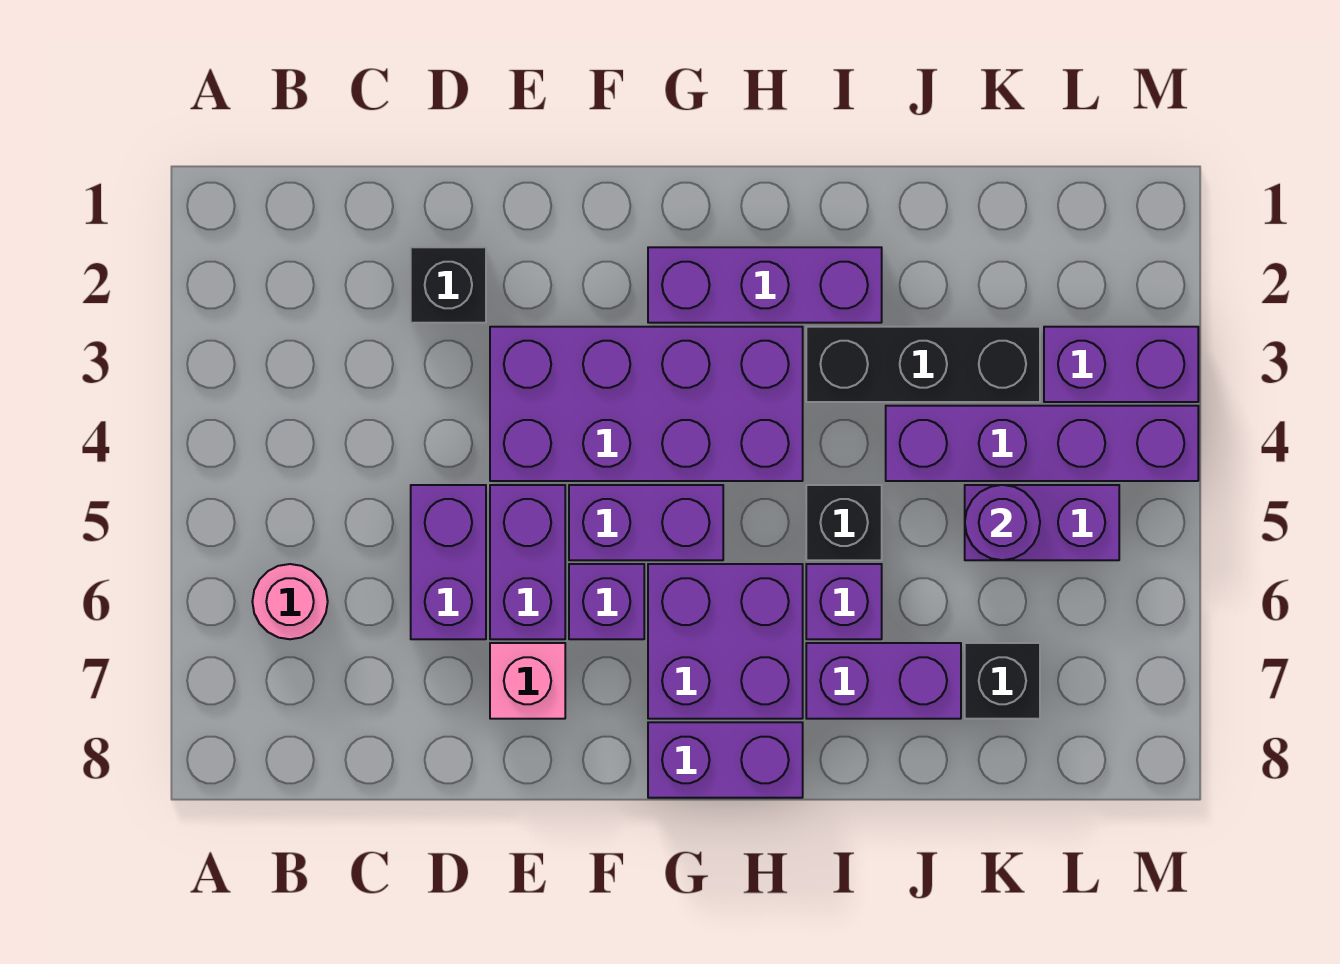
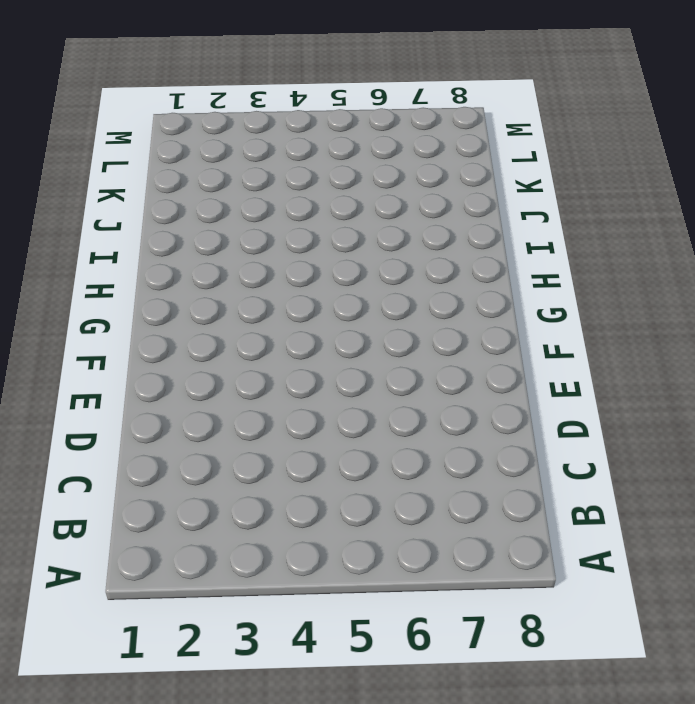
none -> pink round brick B6 level 1
none -> black brick D2 level 1
none -> purple brick D5:D6 level 1

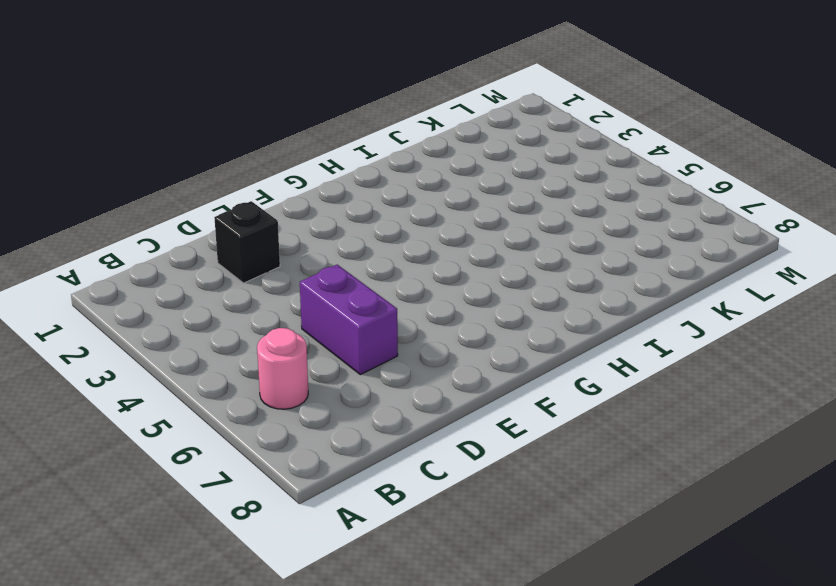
none -> purple brick E3:H4 level 1
none -> purple brick E5:E6 level 1
none -> pink brick E7 level 1

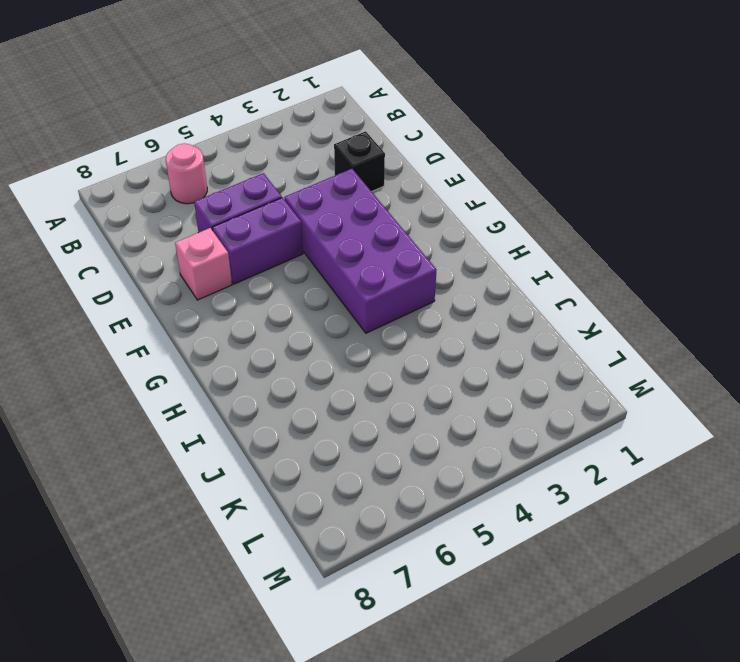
none -> purple brick F5:G5 level 1
none -> purple brick F6 level 1
none -> purple brick G2:I2 level 1

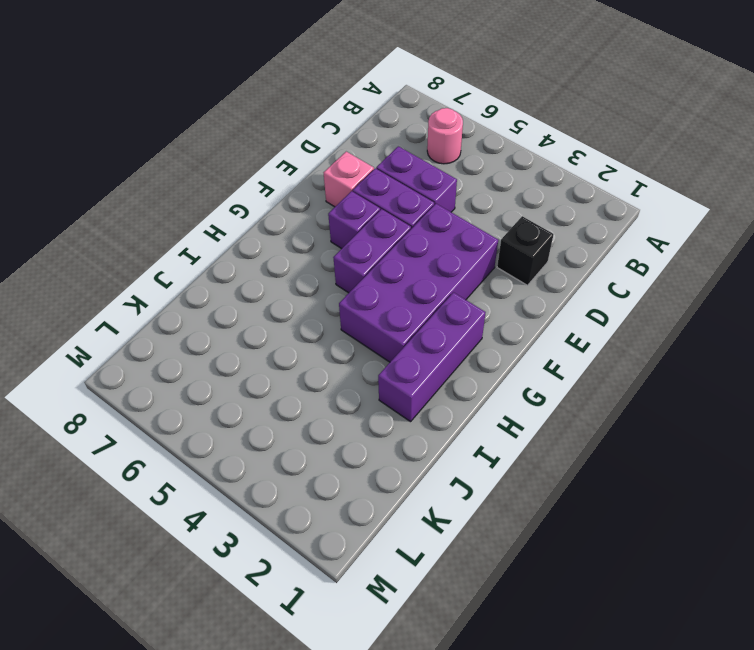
none -> purple brick G6:H7 level 1
none -> purple brick G8:H8 level 1
none -> black brick I3:K3 level 1

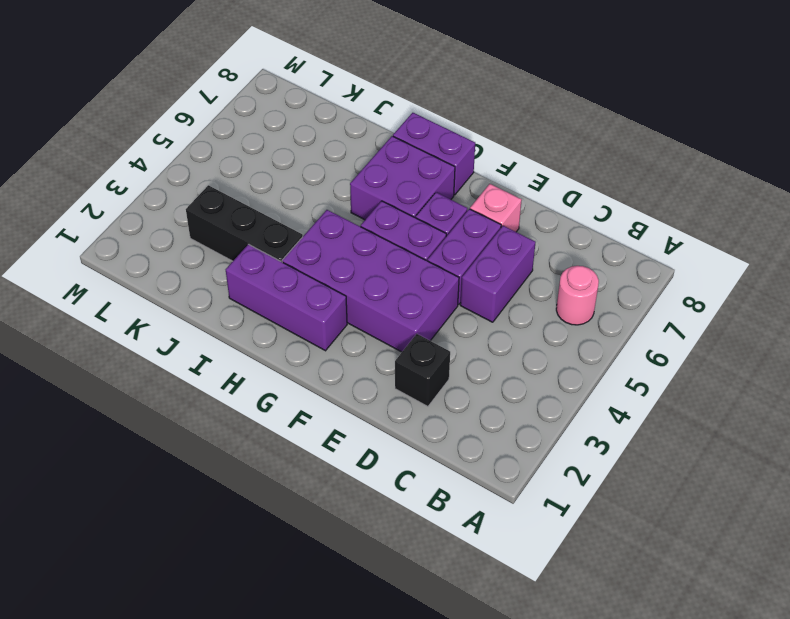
none -> black brick I5 level 1
none -> purple brick I6 level 1
none -> purple brick I7:J7 level 1

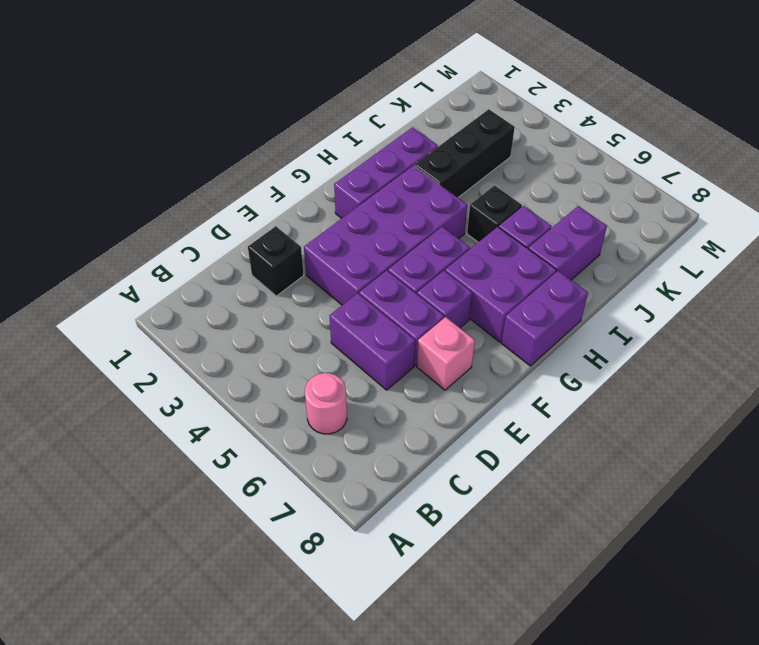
none -> purple brick J4:M4 level 1
none -> purple brick K5:L5 level 1
none -> black brick K7 level 1

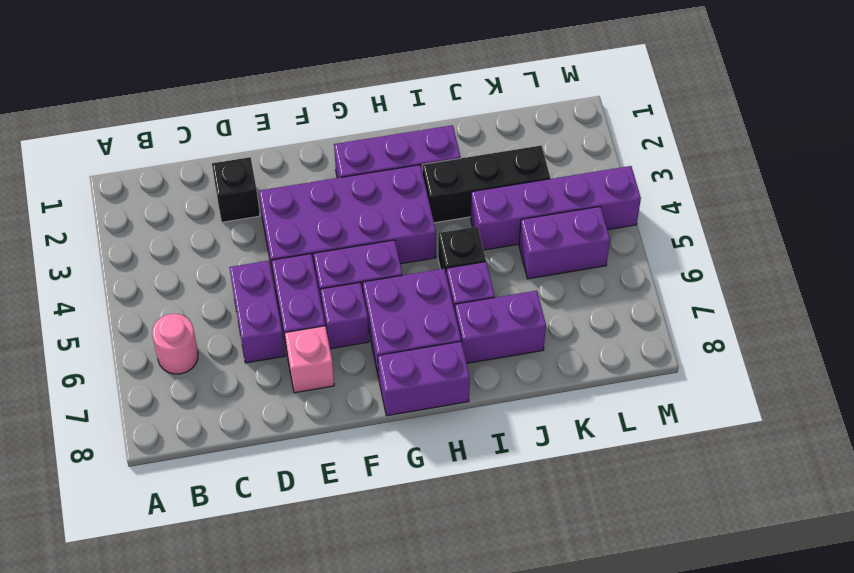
none -> black brick K7 level 1
none -> purple brick L3:M3 level 1
none -> purple round brick K5 level 2

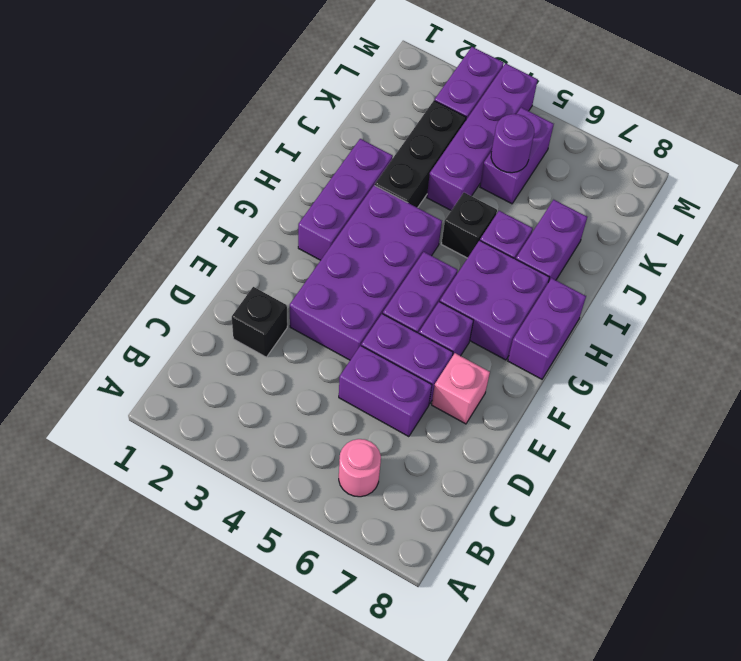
none -> black brick K7 level 1

